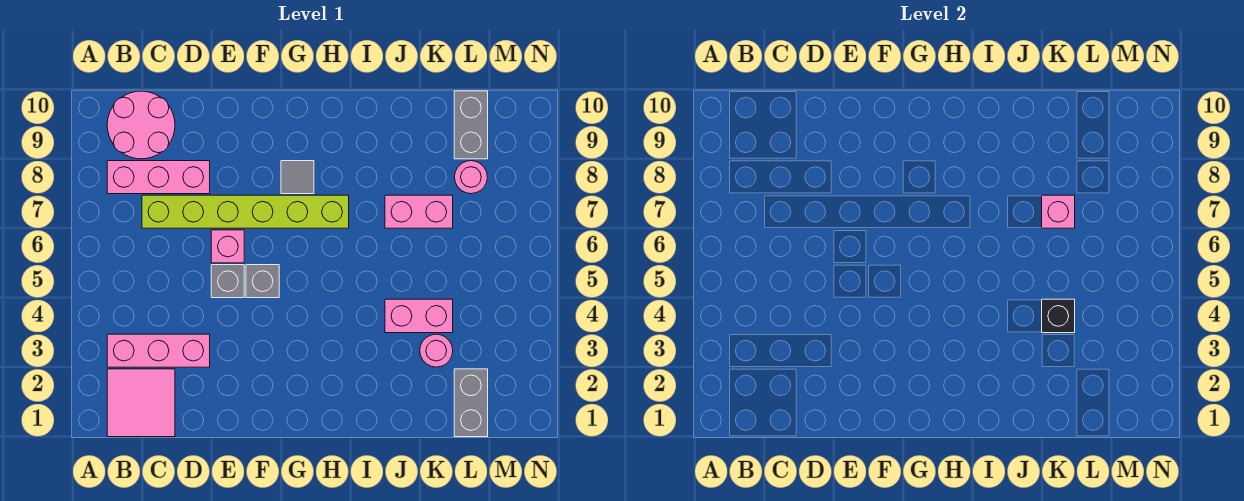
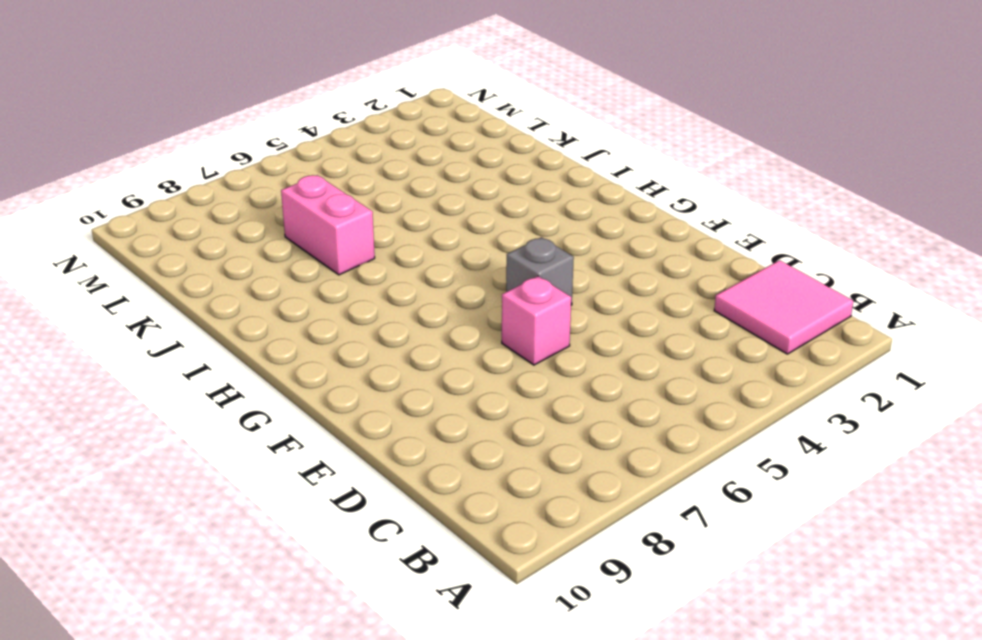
none -> pink brick B3:D3 level 1
none -> pink brick B8:D8 level 1
none -> pink round brick B9:C10 level 1

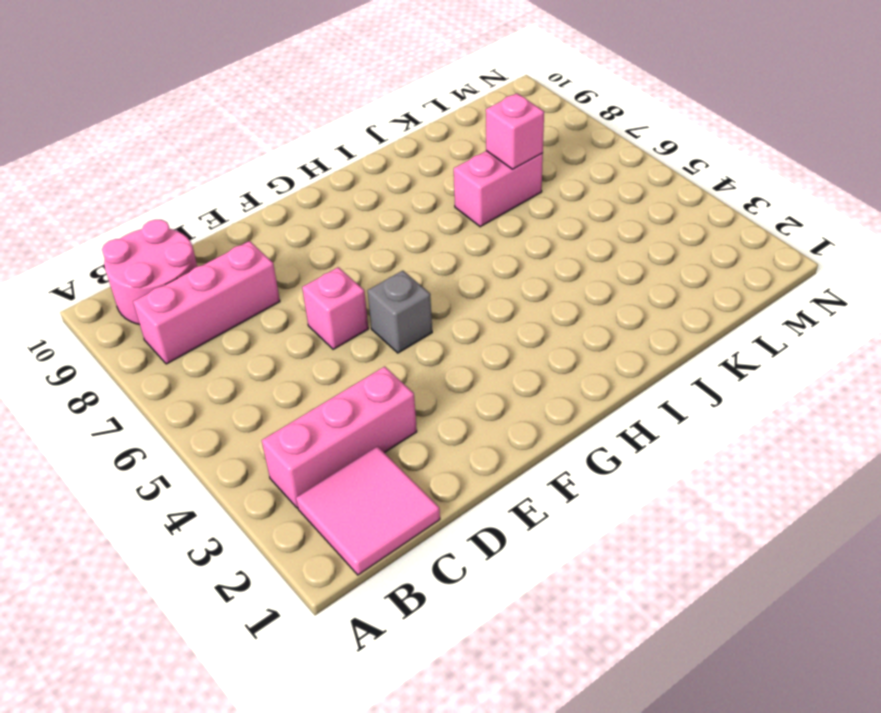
none -> lime brick C7:H7 level 1
none -> grey brick E5 level 1
none -> grey tile G8 level 1

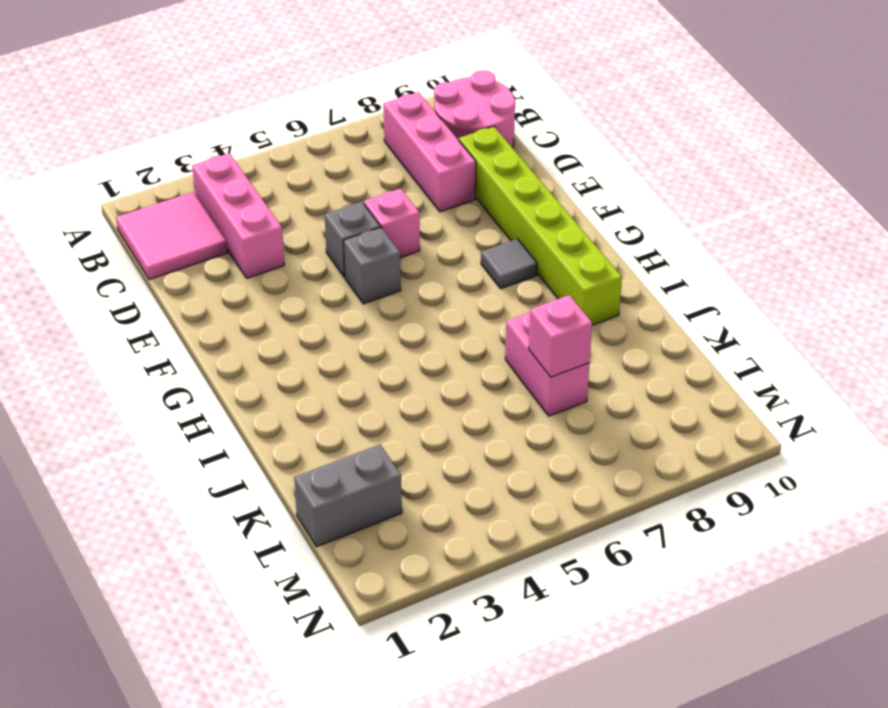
lime brick D9:I9 level 1 -> lime brick C7:H7 level 1
none -> pink brick J4:K4 level 1
none -> pink round brick K3 level 1
none -> pink round brick L8 level 1

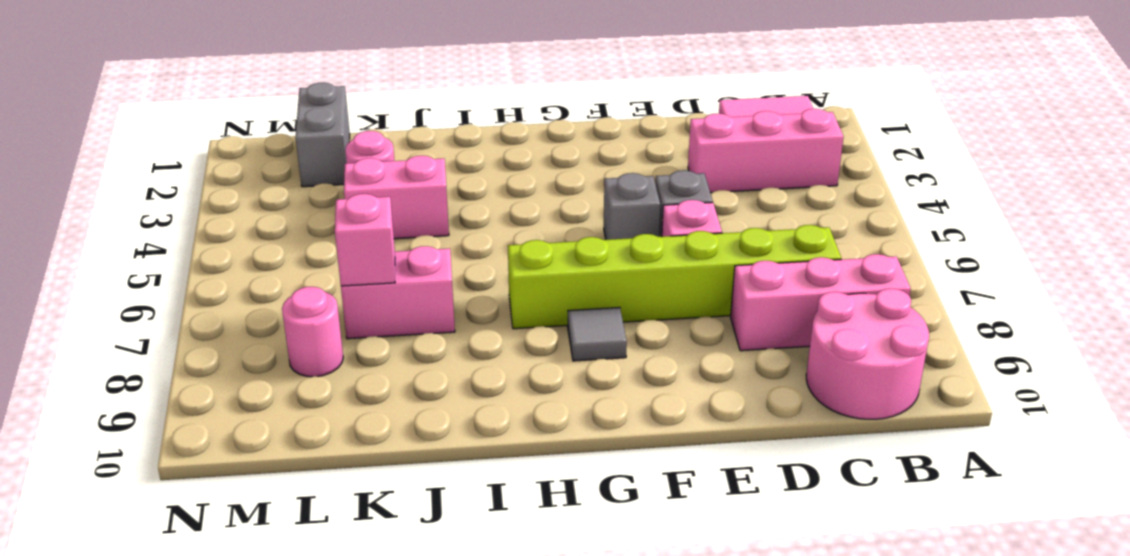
none -> grey brick L9:L10 level 1
none -> black brick K4 level 2

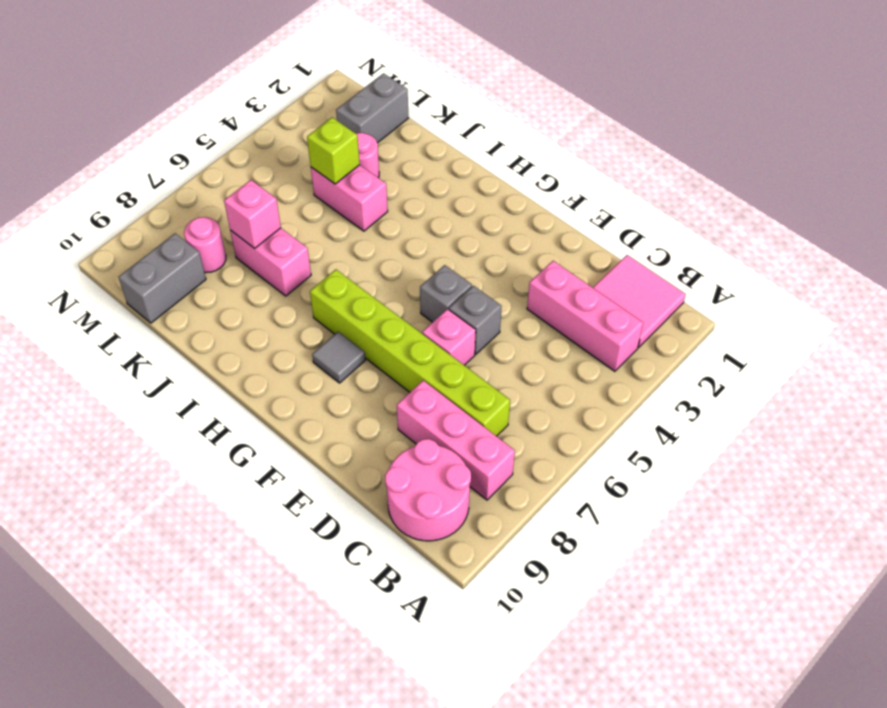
lime brick K4 level 2 -> black brick K4 level 2

